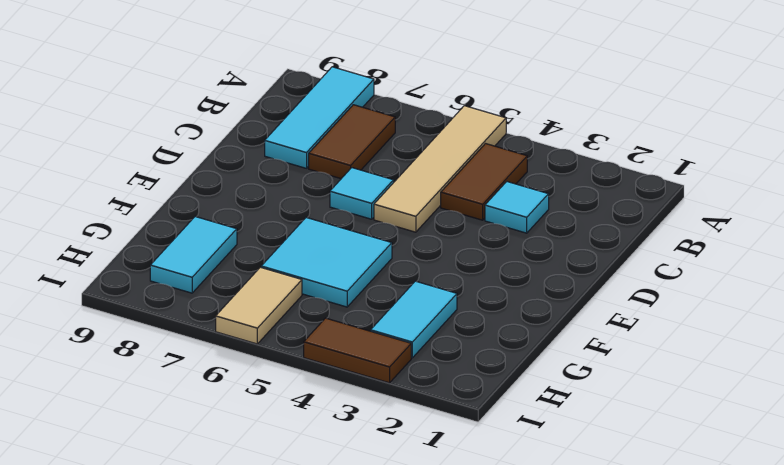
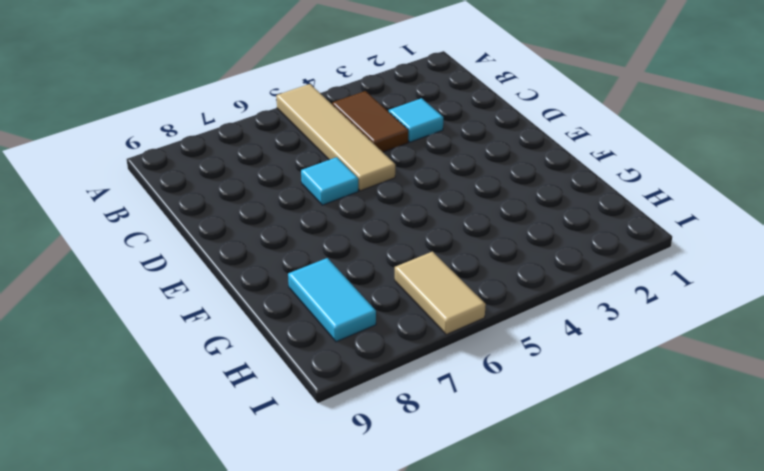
none -> cyan tile A8:C8 level 1
none -> brown tile B7:C7 level 1

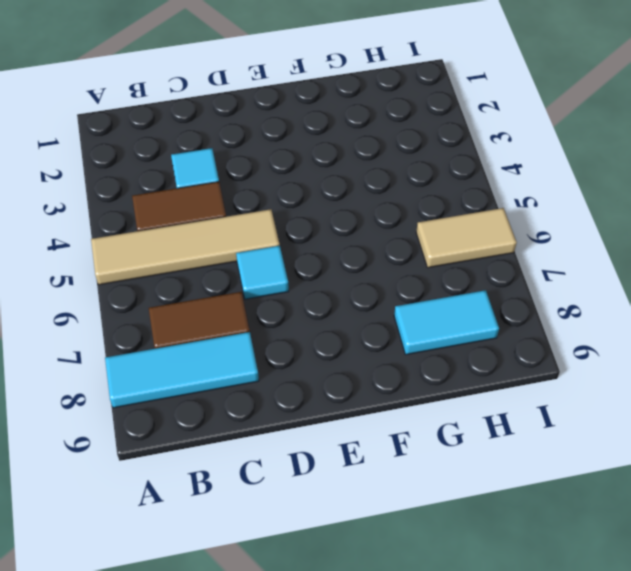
none -> cyan tile F5:G6 level 1
none -> cyan tile G3:H3 level 1

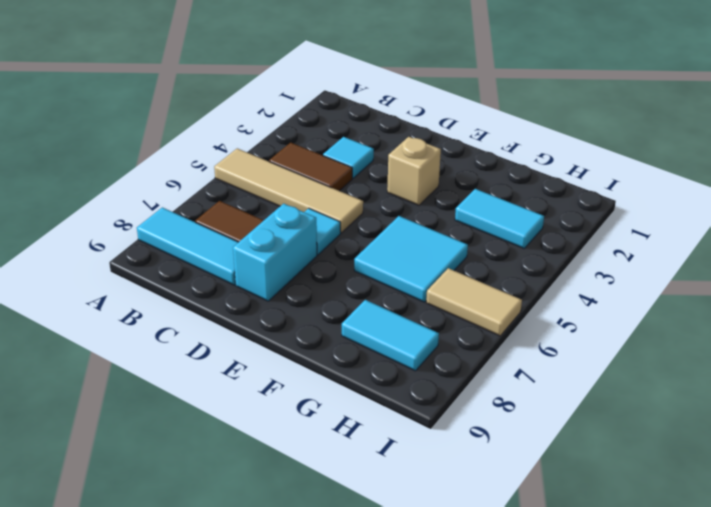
cyan brick D7:D8 level 1 -> none
tan brick E3 level 1 -> none
none -> brown tile I3:I4 level 1

